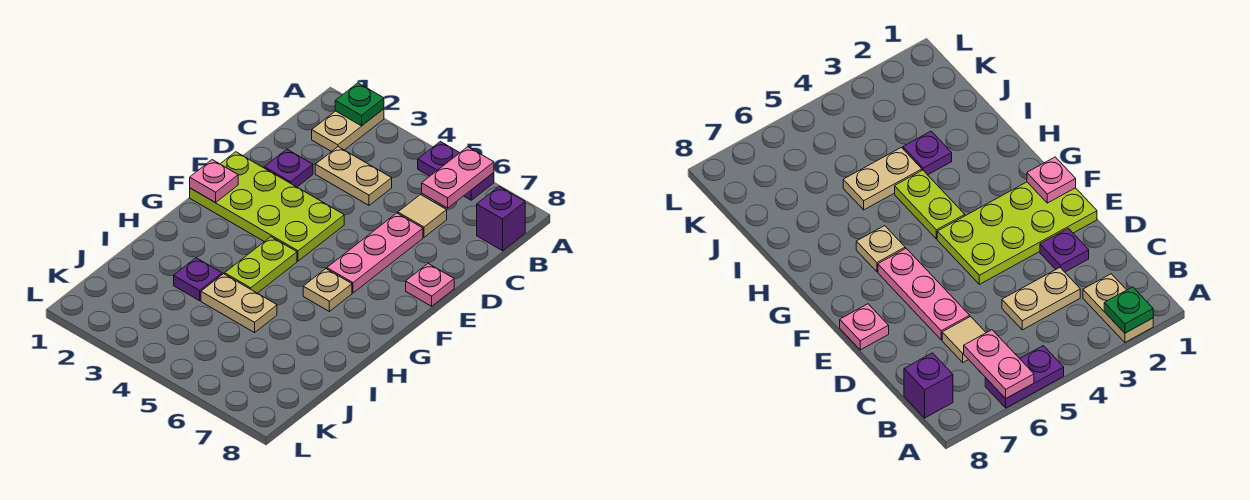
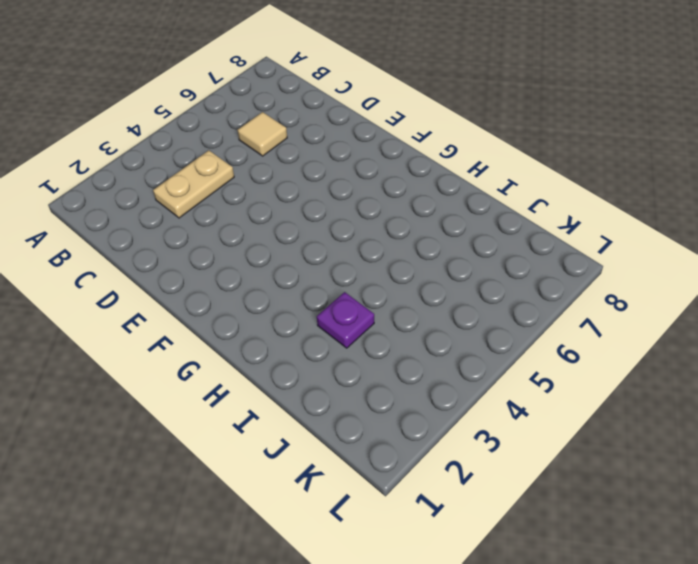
none -> tan plate A2:B2 level 1
none -> purple plate A5:A6 level 1
none -> purple brick B8 level 1

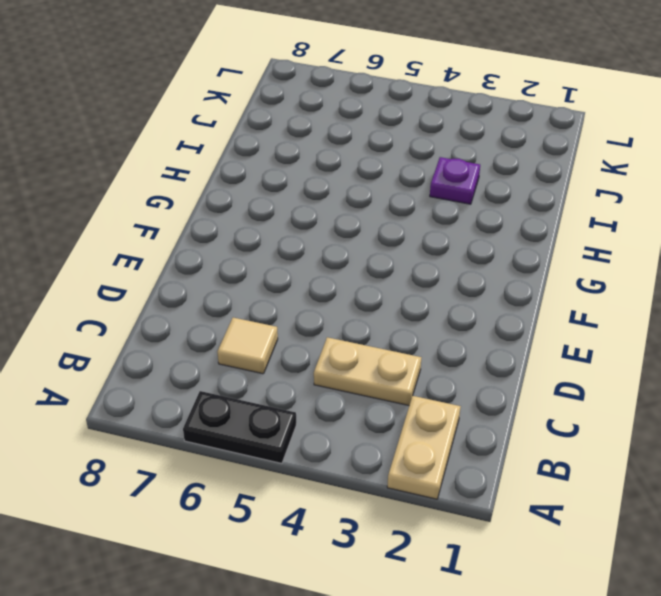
black plate A5:A6 level 1 -> purple plate A5:A6 level 1
none -> purple brick B8 level 1
none -> purple plate D2 level 1
none -> pink plate D6:F6 level 1

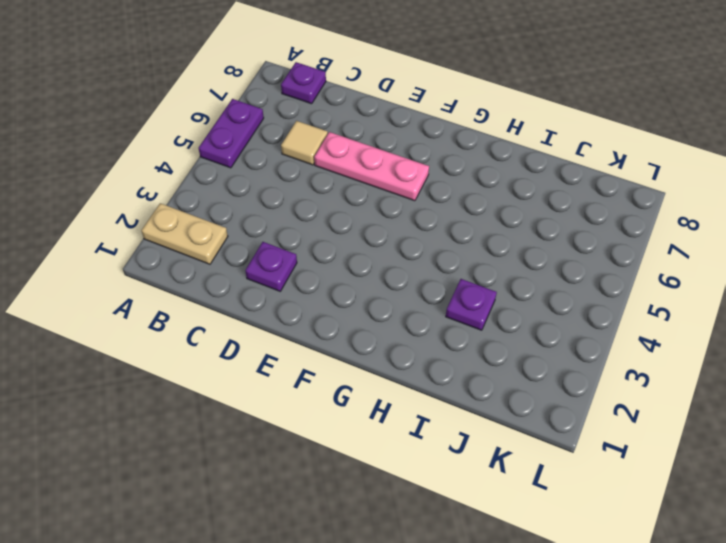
purple plate B8 level 1 -> purple brick B8 level 1
none -> tan plate C3:C4 level 1
none -> lime plate E1:F4 level 1
none -> pink plate E8 level 1

